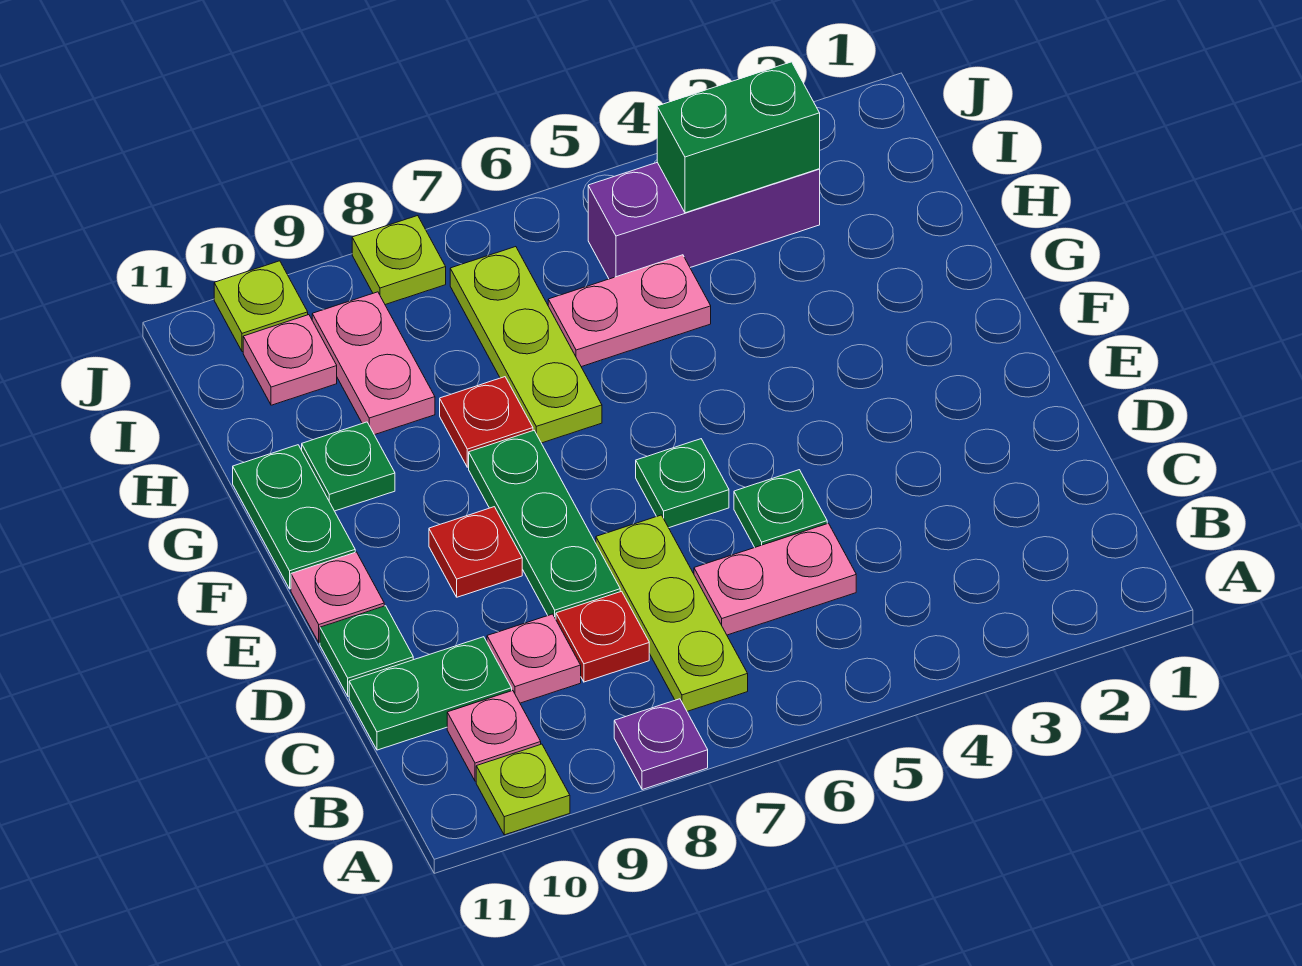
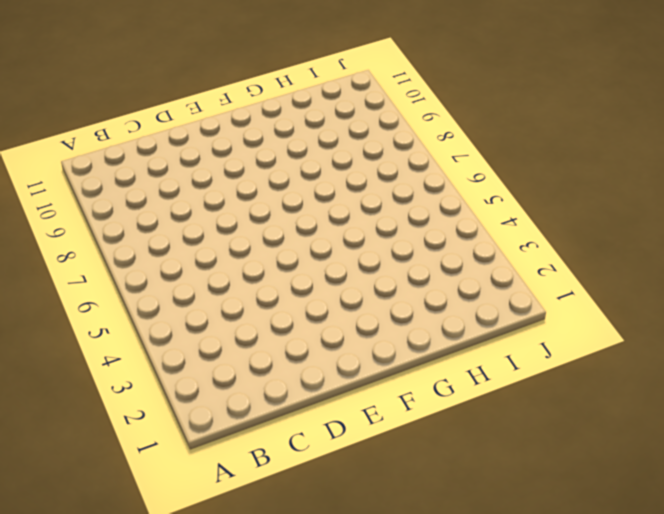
none -> purple plate A8 level 1
none -> lime plate A10 level 1
none -> lime plate B7:D7 level 1

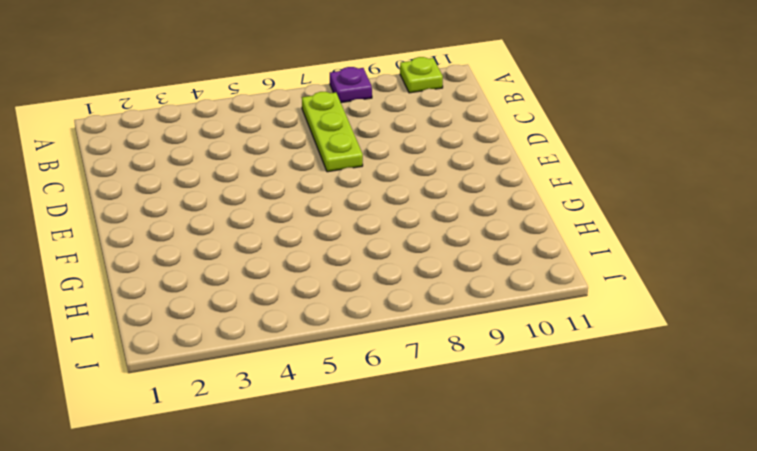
none -> pink plate B10 level 1
none -> pink plate C5:C6 level 1
none -> red plate C8 level 1

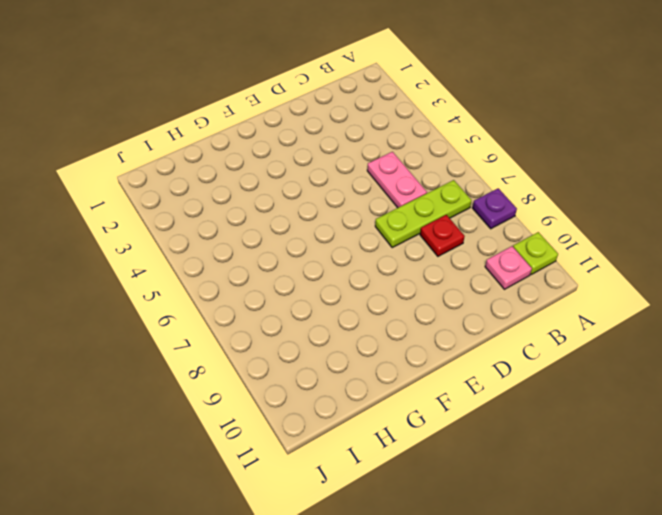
none -> pink plate C9 level 1
none -> green plate C10:C11 level 1
none -> green plate D5 level 1

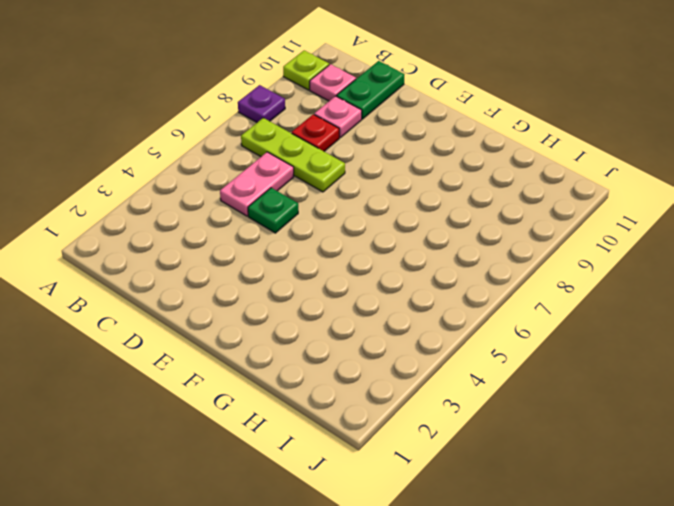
none -> green plate D8:F8 level 1
none -> green plate D11 level 1
none -> green plate E6 level 1

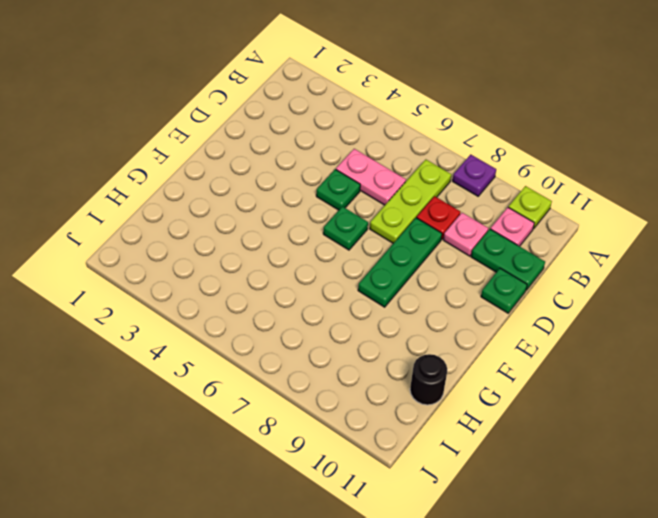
black round brick H11 level 1 -> none
none -> red plate E9 level 1
none -> pink plate E11 level 1
none -> green plate F11:G11 level 1

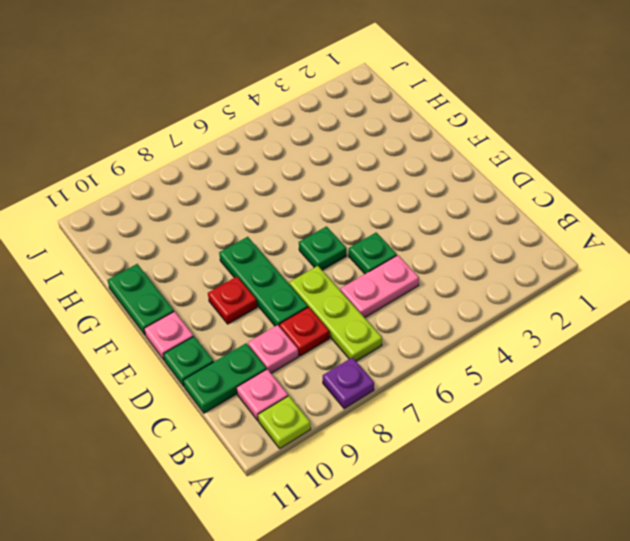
none -> lime plate G7:I7 level 1
none -> red plate G8 level 1
none -> green plate G10 level 1

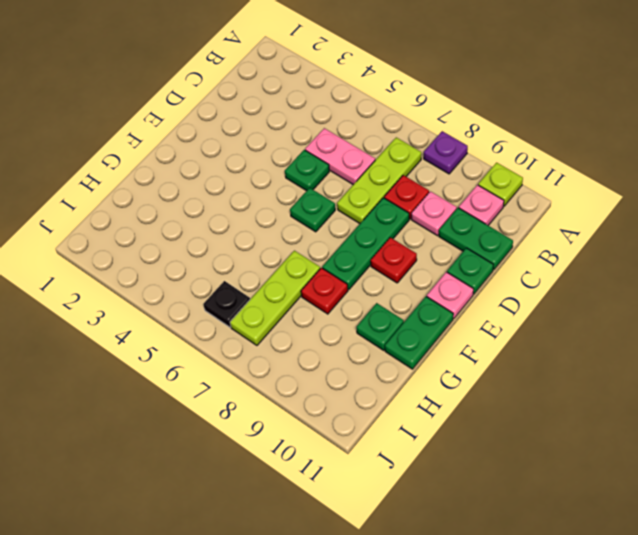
black plate I6 level 1 -> none
none -> pink plate H5:H6 level 1
none -> pink plate H9:I9 level 1
none -> purple brick I3:I5 level 1

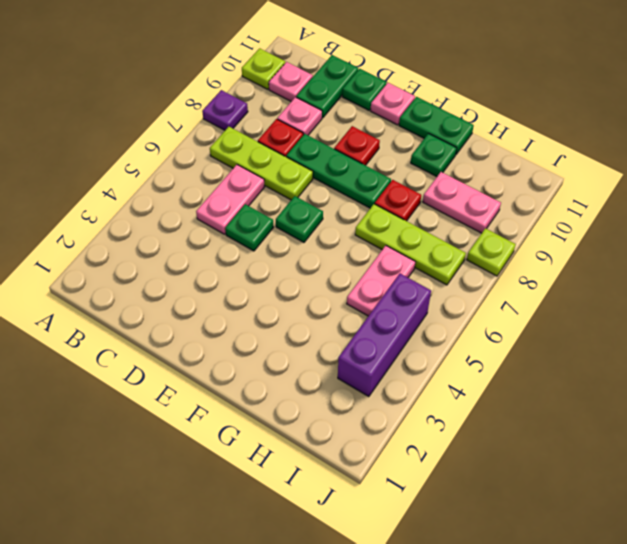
none -> pink plate I10 level 1
none -> lime plate J10 level 1
none -> green brick I3:I4 level 2

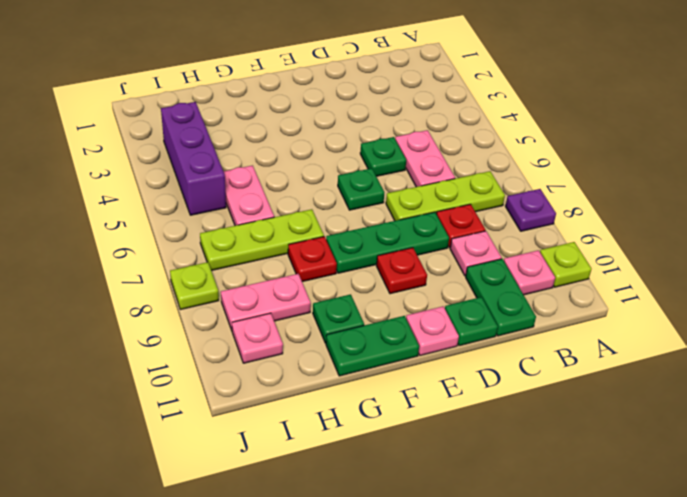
none -> lime plate J10 level 1
none -> green brick I3:I4 level 2

